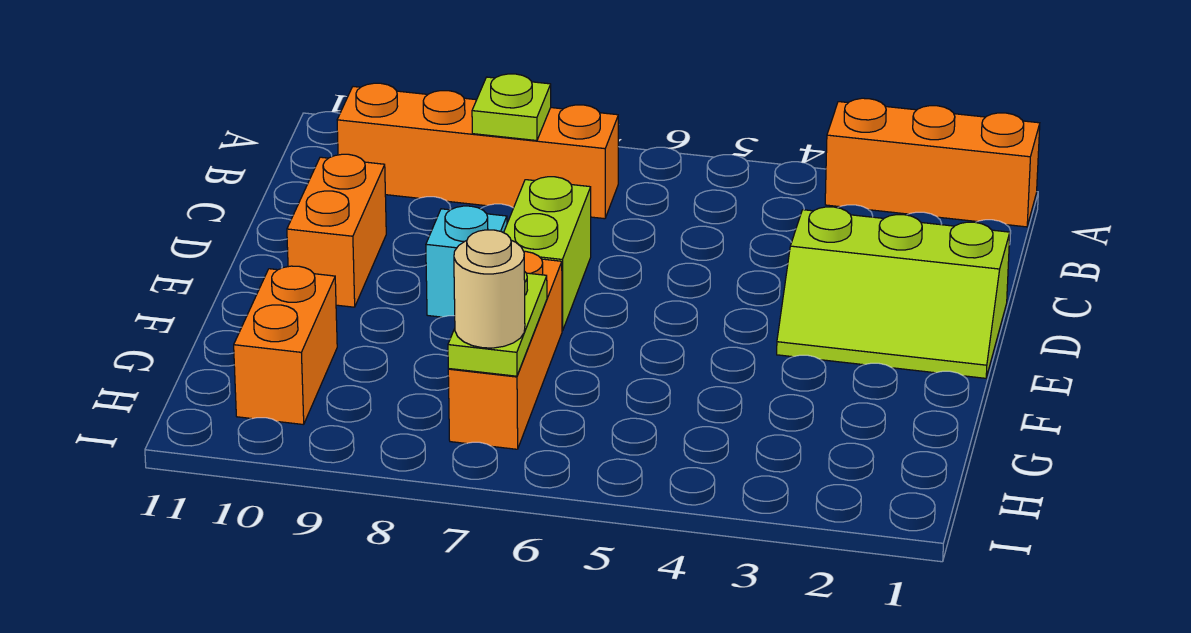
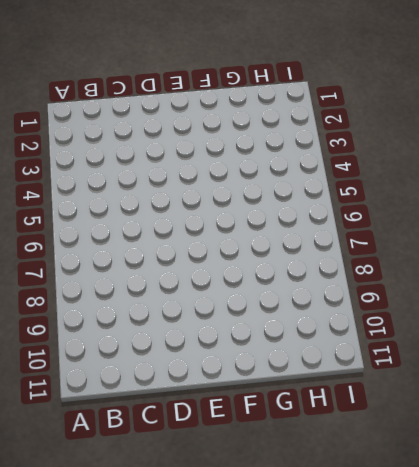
none -> orange brick A1:A3 level 1
none -> orange brick B7:B10 level 1

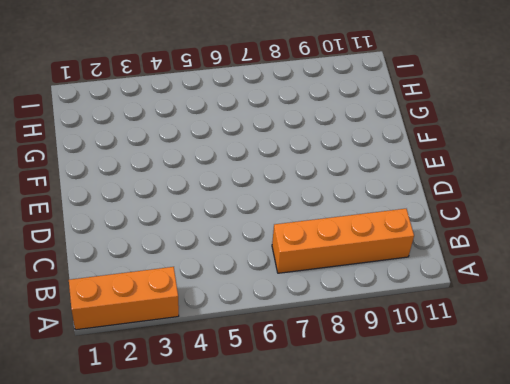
none -> lime slope D1:E3 level 1 top D
none -> lime brick D7:E7 level 1

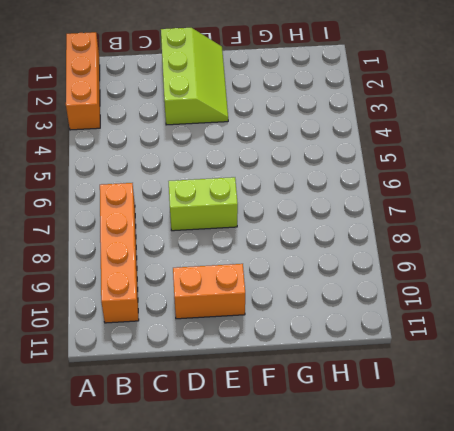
none -> cyan brick E8 level 1
none -> orange brick F7:H7 level 1

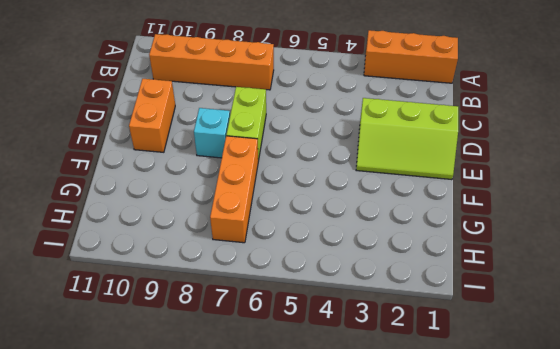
none -> orange brick G10:H10 level 1
none -> lime plate B8 level 2

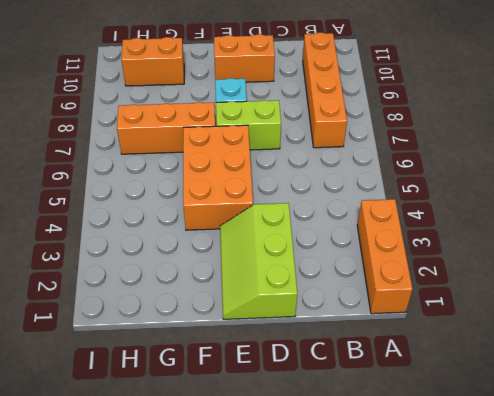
orange brick E4:F6 level 1 -> none
none -> lime plate B8 level 2
none -> lime plate G7:H7 level 2

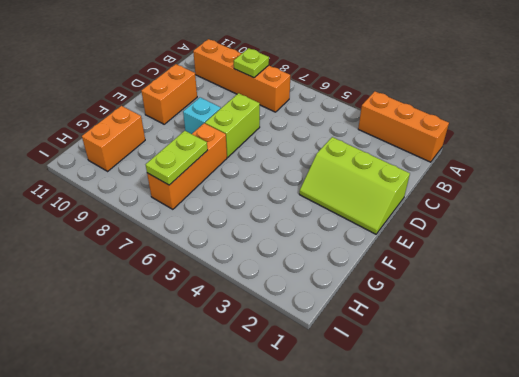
none -> tan round brick H7 level 3

